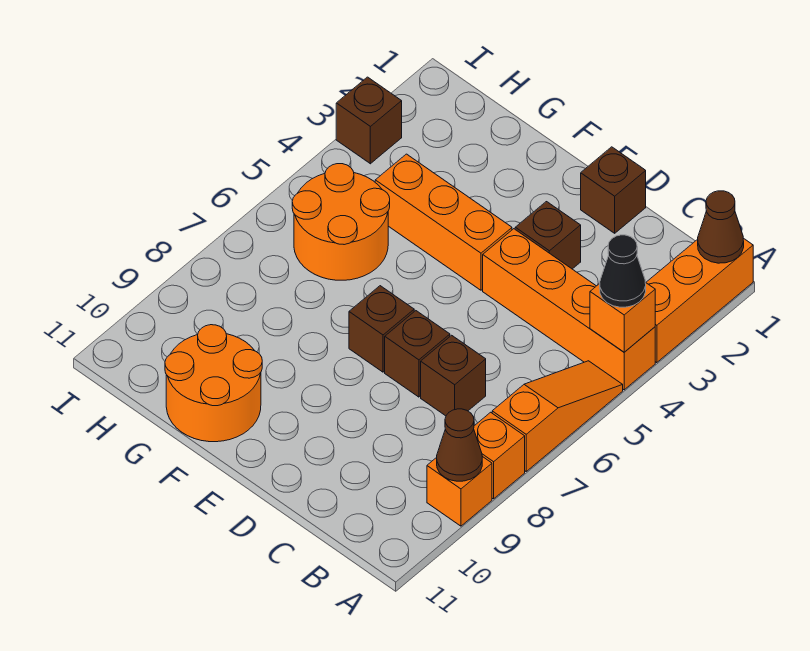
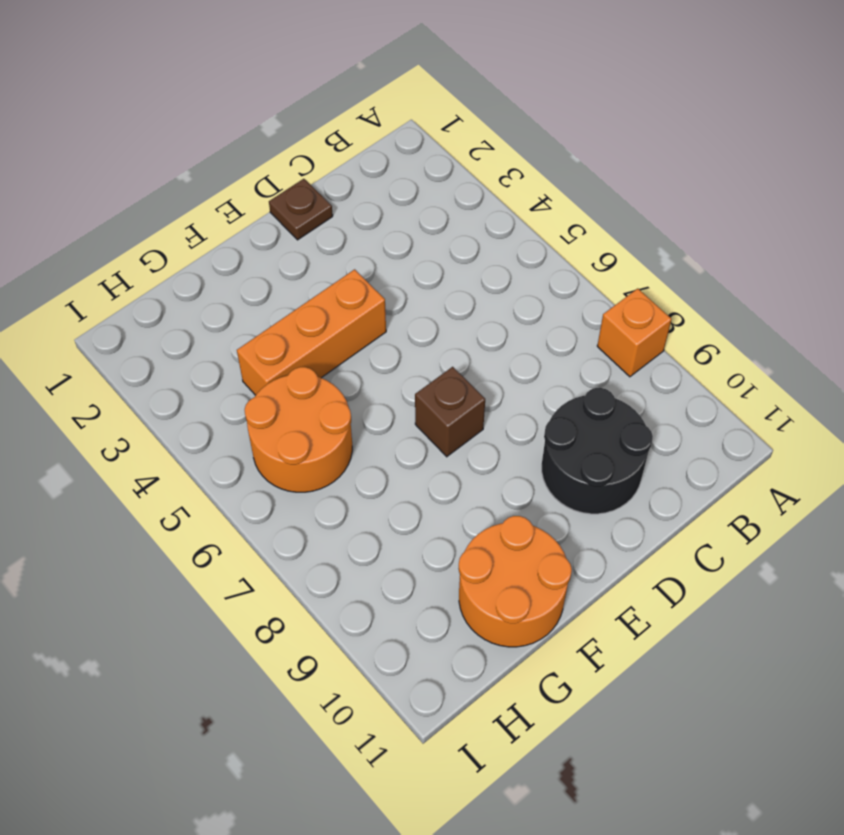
black round brick C9:D10 level 1 -> none
brown plate D1 level 1 -> brown brick D1 level 1
none -> orange brick A1:A3 level 1
none -> orange brick A4:D4 level 1
none -> orange slope A5:A7 level 1 top 7

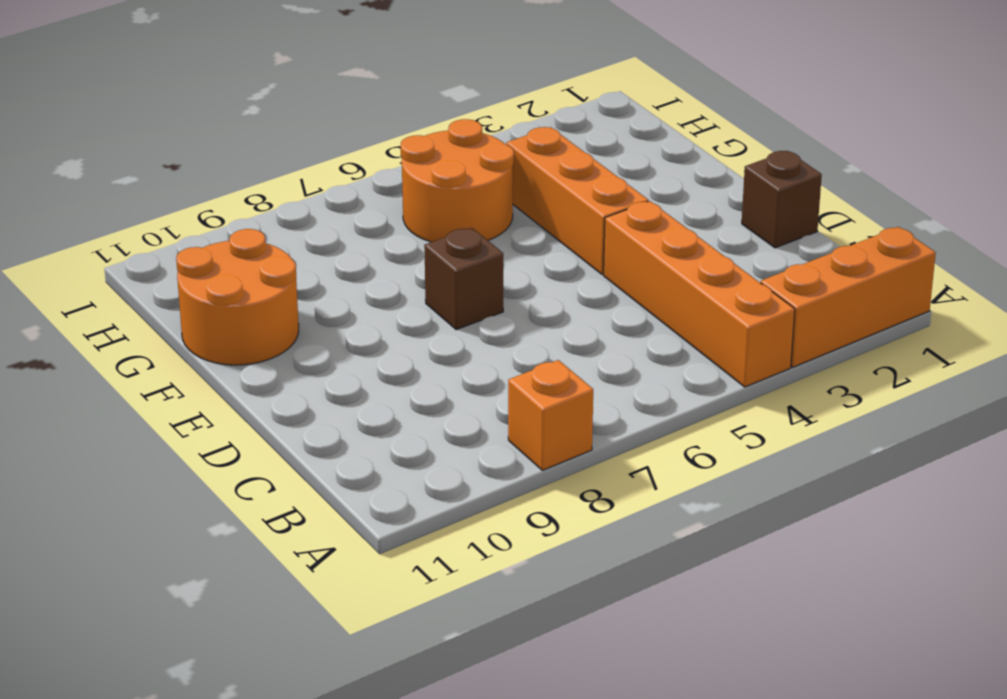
none -> orange slope A5:A7 level 1 top 7
none -> orange brick A9 level 1
none -> brown brick C7 level 1

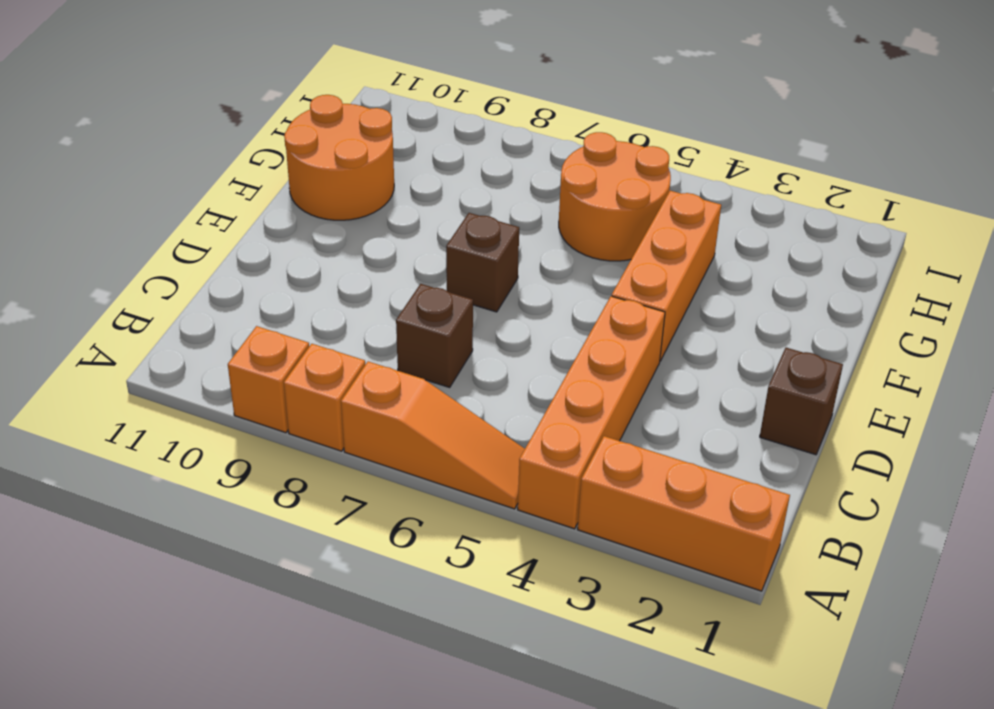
none -> brown brick D3 level 1
none -> brown brick D7 level 1
none -> brown brick I3 level 1

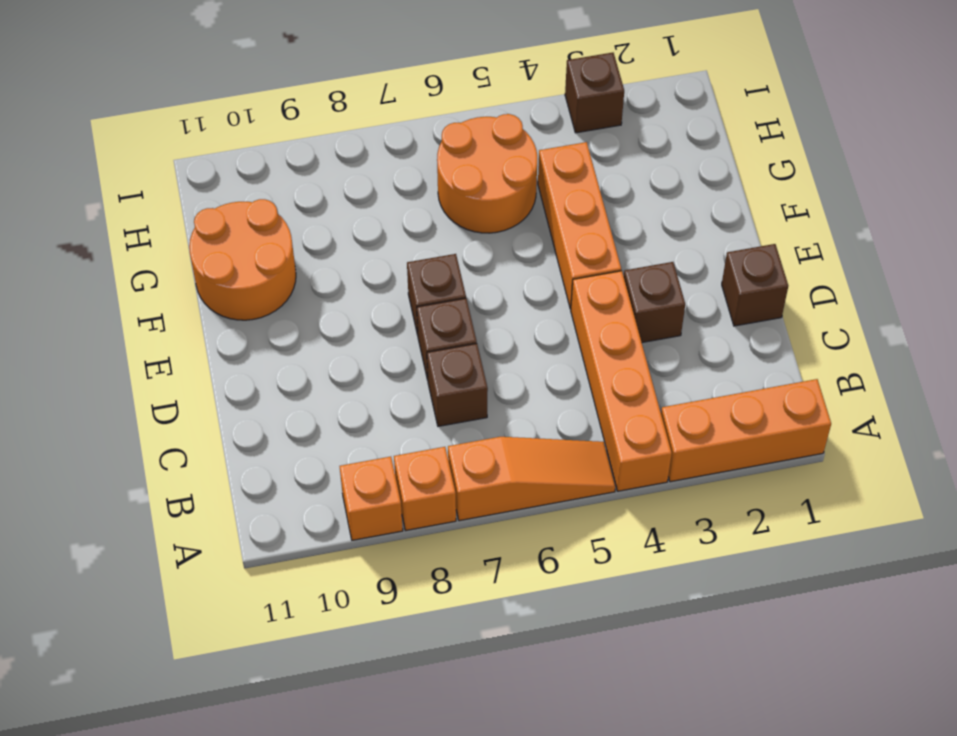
none -> brown cone A1 level 2
none -> orange brick A4 level 2
none -> brown cone A9 level 2

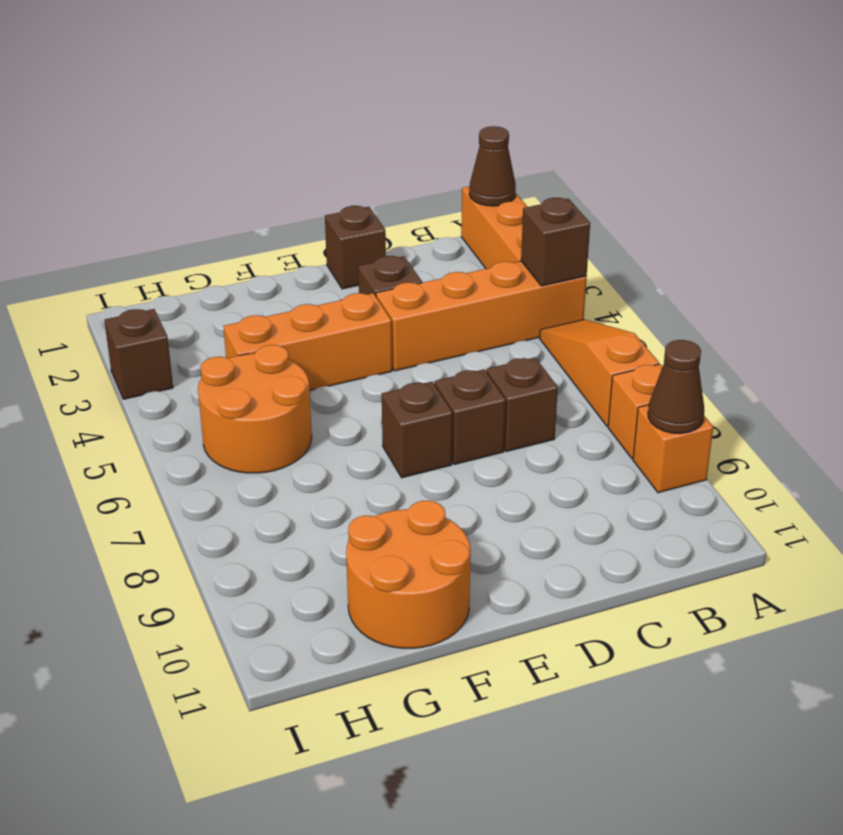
brown brick A4 level 2 -> orange brick A4 level 2
none -> black cone A4 level 3

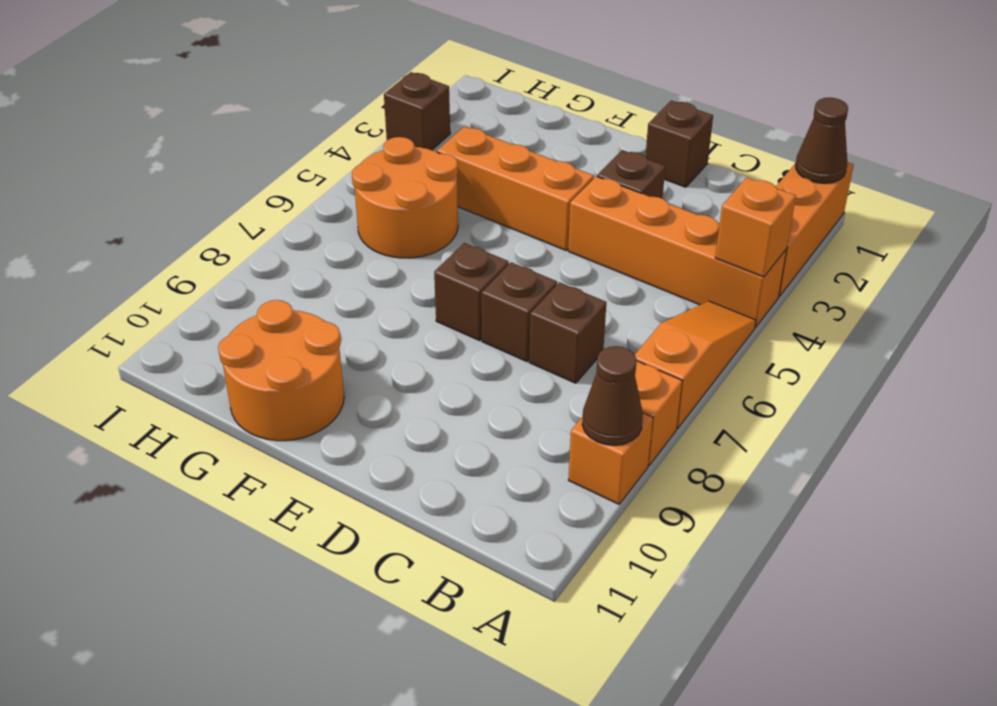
none -> black cone A4 level 3

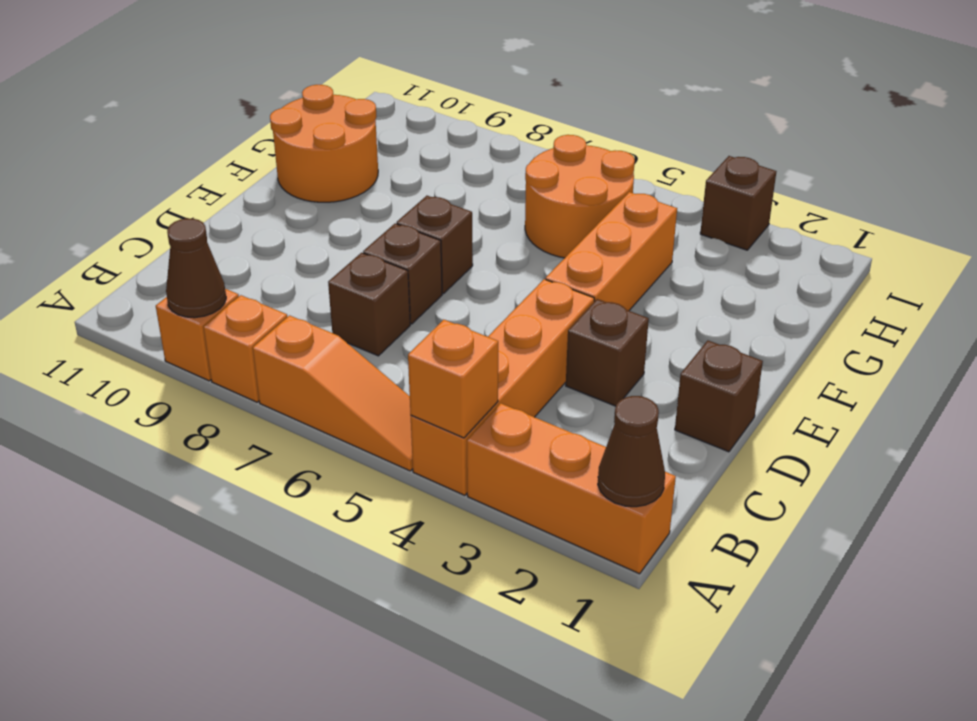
none -> black cone A4 level 3

